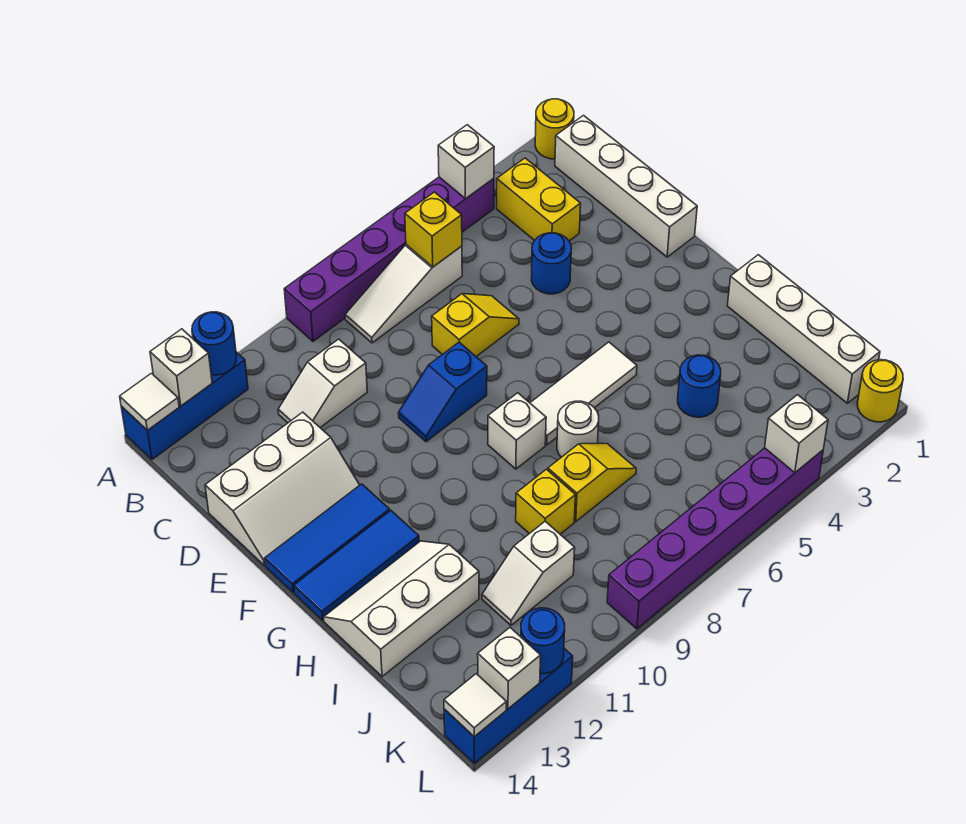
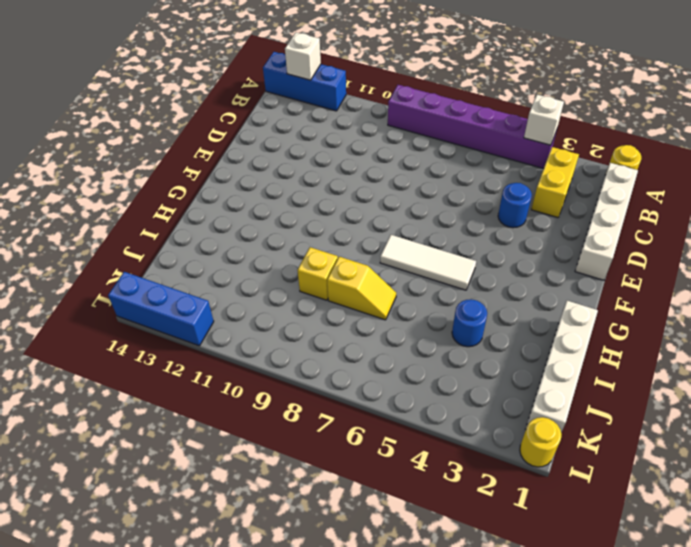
none -> white slope B6:B8 level 1 top 6
none -> white slope C10:C11 level 1 top 10
none -> yellow slope D6:D7 level 1 top 7
none -> white slope D12:E14 level 1 top D

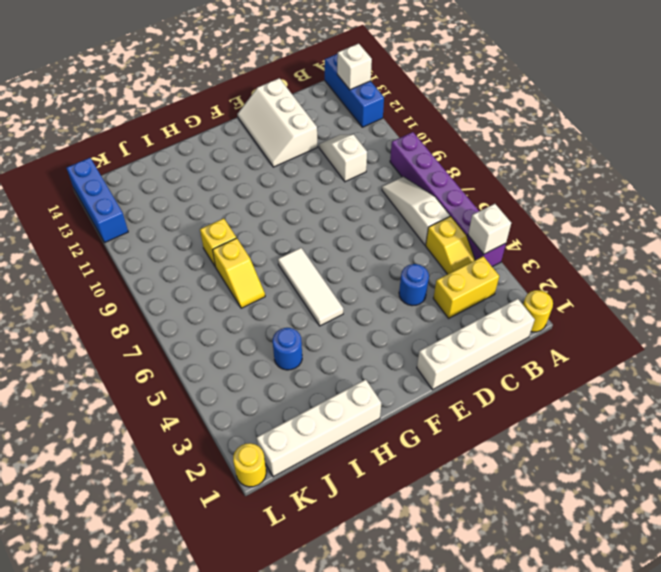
yellow slope B4:B5 level 1 top 5 -> yellow slope D6:D7 level 1 top 7
none -> blue slope E8:E9 level 1 top 8
none -> blue tile F12:F14 level 1
none -> white brick G8 level 1
none -> blue tile G12:G14 level 1

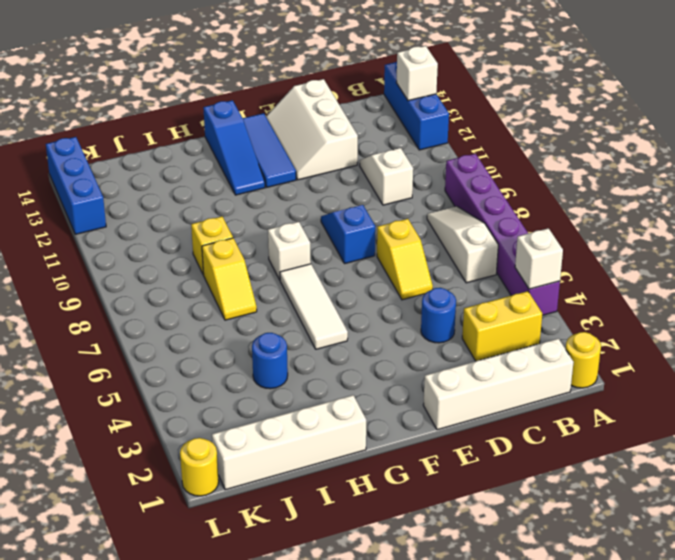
blue slope G12:G14 level 1 top 14 -> blue tile G12:G14 level 1
none -> white round brick H7 level 1
none -> white slope H12:I14 level 1 top I
none -> white slope J10:J11 level 1 top 10
none -> purple brick L4:L9 level 1

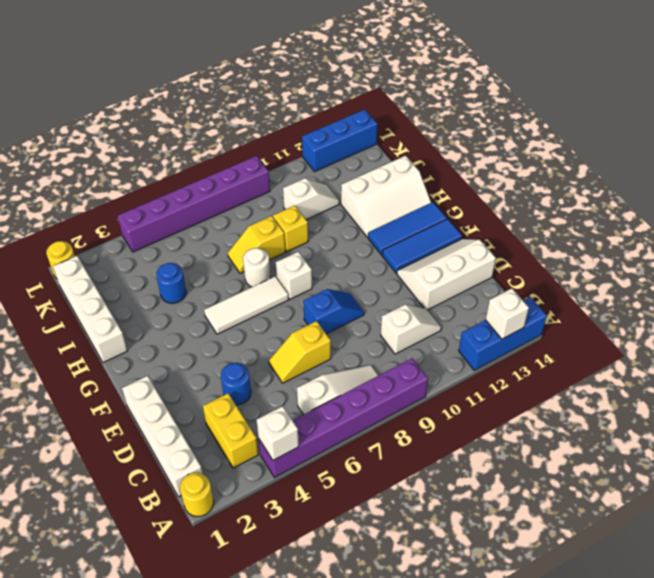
none -> blue round brick A12 level 2
none -> white tile A14 level 2
none -> yellow brick B6 level 2
none -> white brick L4 level 2

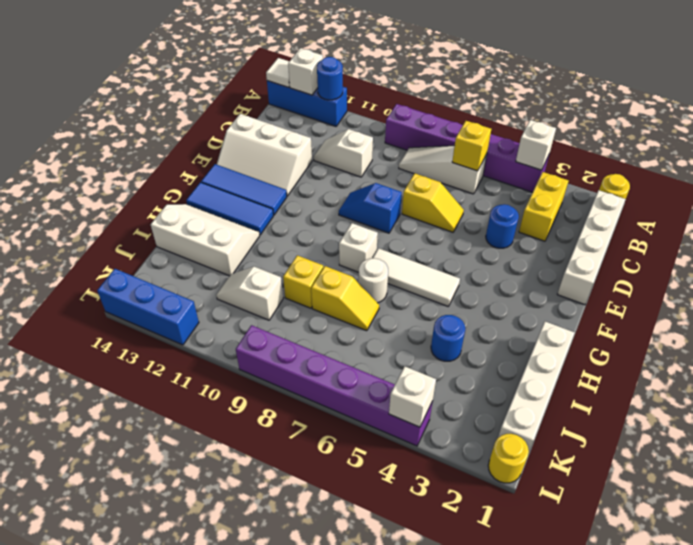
none -> blue round brick L12 level 2
none -> white brick L13 level 2
none -> white tile L14 level 2

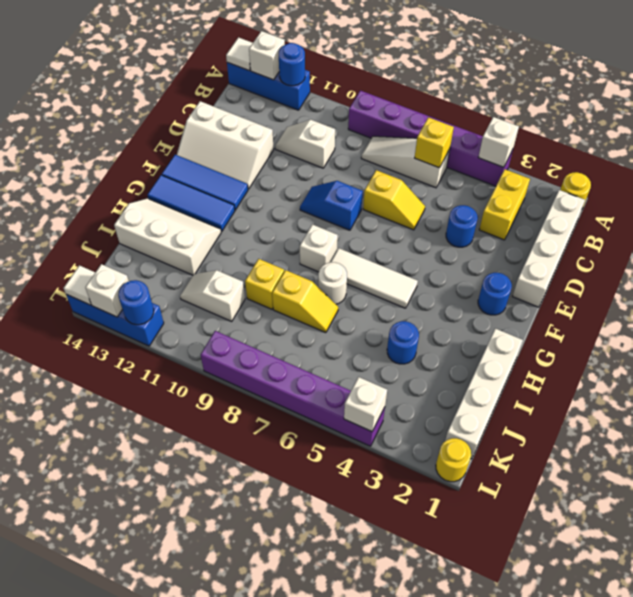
blue round brick F2 level 1 -> none

